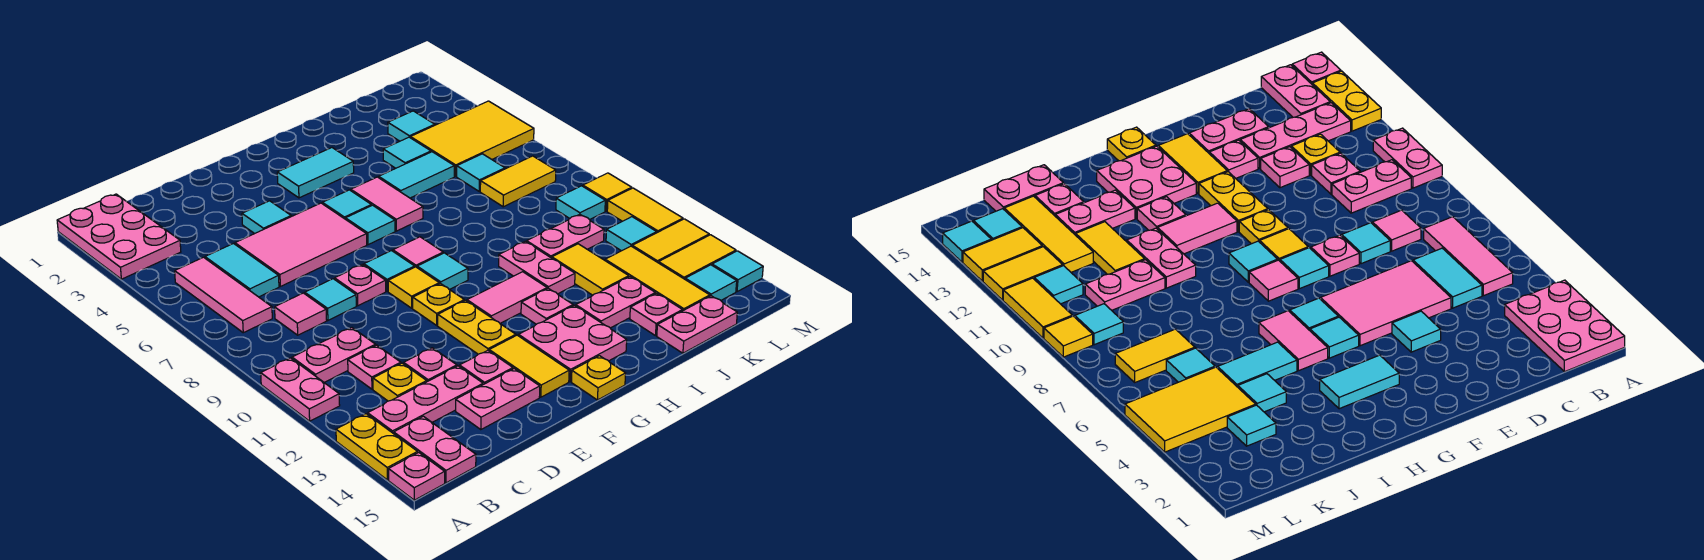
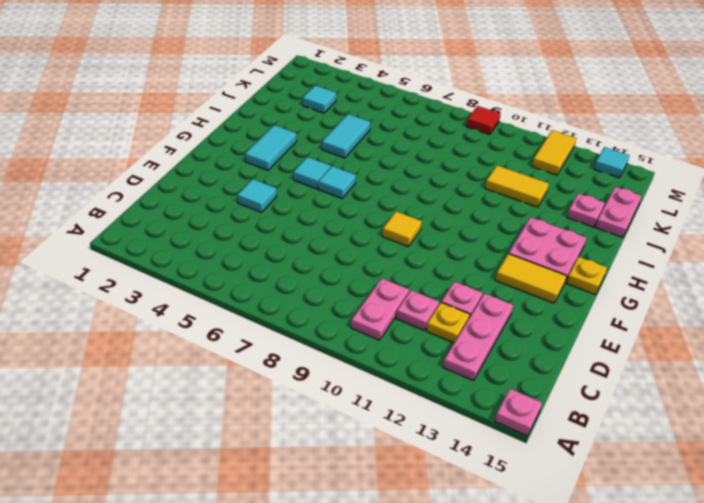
red tile M9 level 1 -> yellow tile M9 level 1
none -> pink plate A1:B3 level 1
none -> pink plate A10:A11 level 1
none -> yellow plate A13:A14 level 1
none -> pink tile B5:B7 level 1

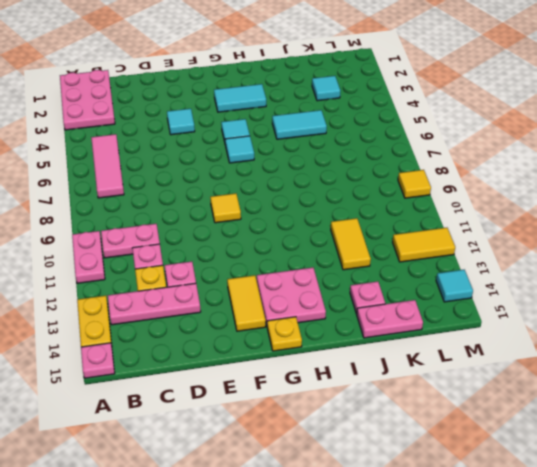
none -> pink plate B14:B15 level 1
none -> cyan tile C5:C6 level 1
none -> pink tile C8 level 1
none -> pink tile D5:F6 level 1

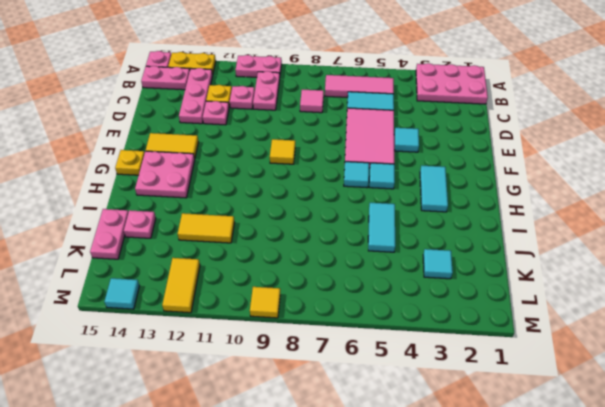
none -> cyan tile D8 level 1
none -> pink plate D14:E14 level 1
none -> pink plate E8 level 1
none -> pink plate E13 level 1

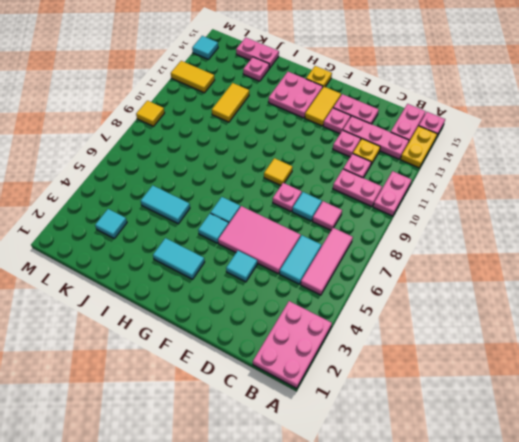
none -> cyan tile F8 level 1
none -> yellow plate F10 level 1
none -> yellow plate F11:F12 level 1
none -> pink tile G8 level 1

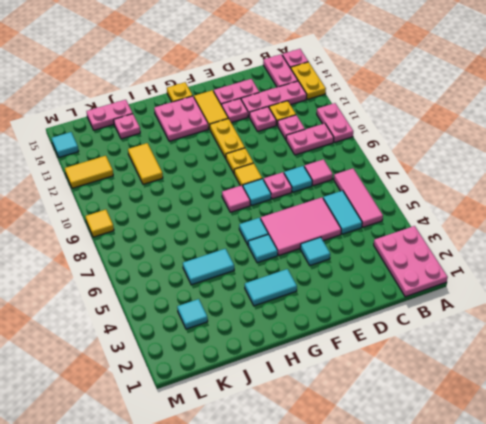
none -> cyan tile G9 level 1
none -> pink tile G11:H11 level 1
none -> pink tile H5:H6 level 1
none -> pink plate H12 level 1

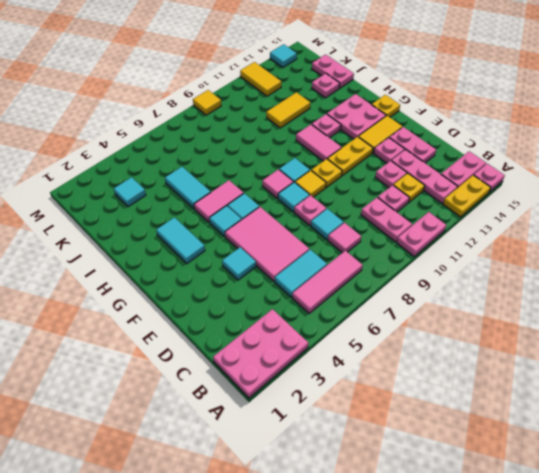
none -> pink plate I10:I11 level 1
none -> pink plate I13:J13 level 1
none -> cyan tile J4 level 1
none -> pink plate J10:K10 level 1

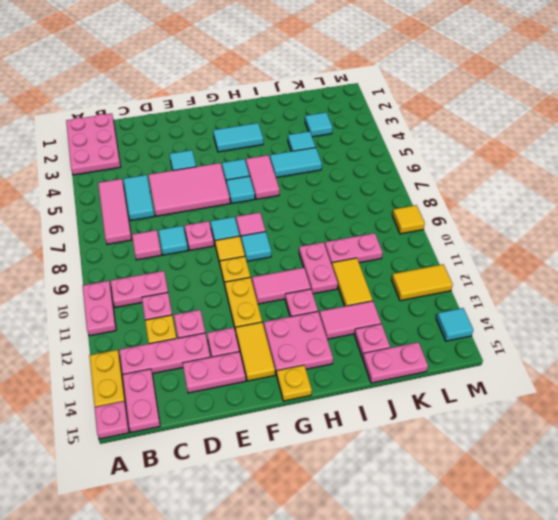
pink tile I13:J13 level 1 -> pink plate I13:J13 level 1
none -> yellow tile K4:M5 level 1
none -> cyan tile K6 level 1
none -> yellow tile K7:L7 level 1
none -> yellow tile K12:K14 level 1

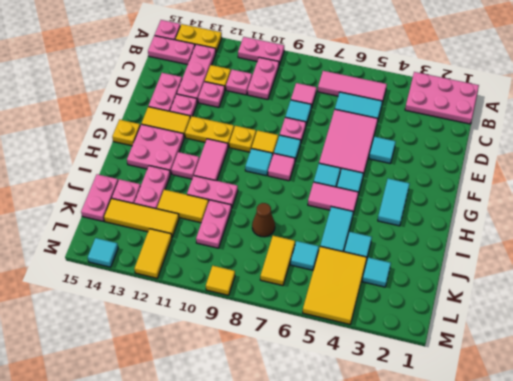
brown cone J8 level 1 -> none
none -> cyan tile L9 level 1
none -> cyan tile L11 level 1
none -> yellow tile L13:M13 level 1
none -> cyan tile L14 level 1

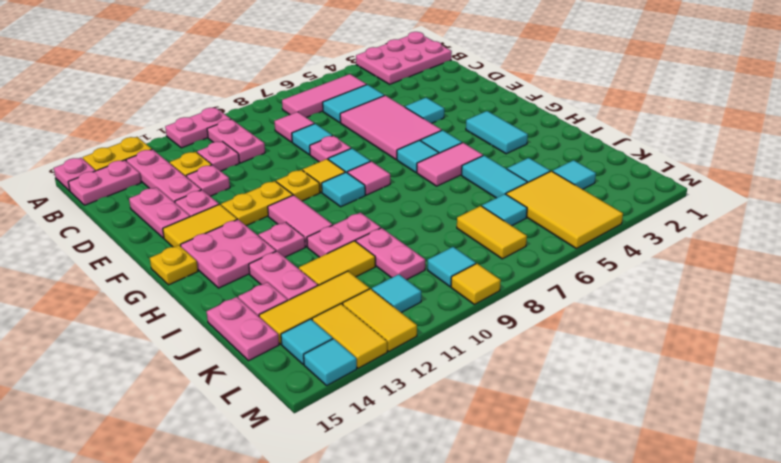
none -> yellow tile M10:M11 level 1

